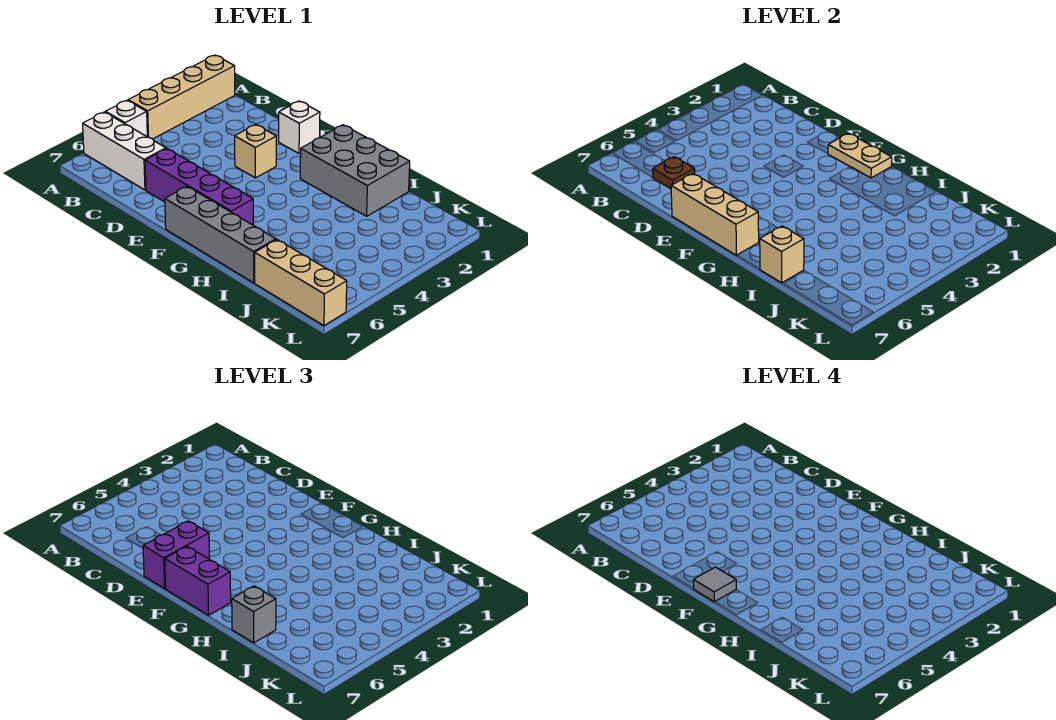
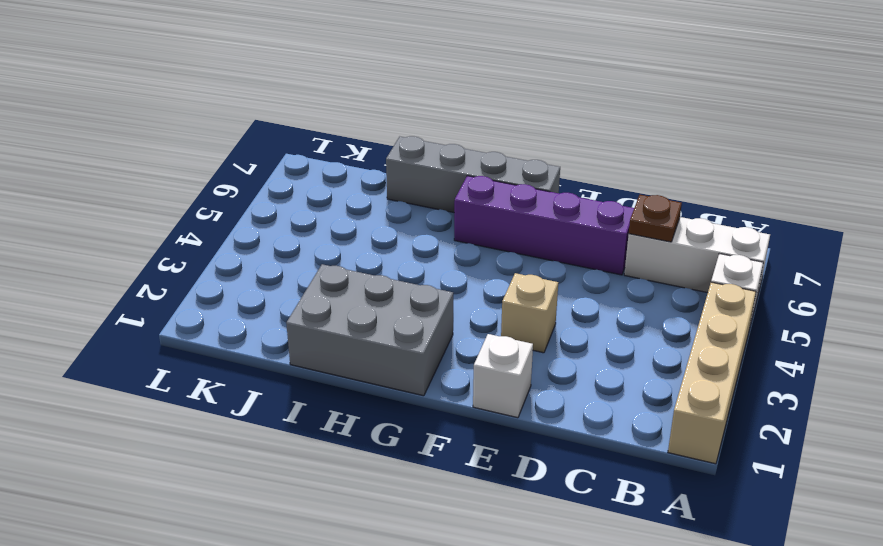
none -> tan brick J7:L7 level 1
none -> tan brick E7:G7 level 2
none -> tan plate F1:G1 level 2

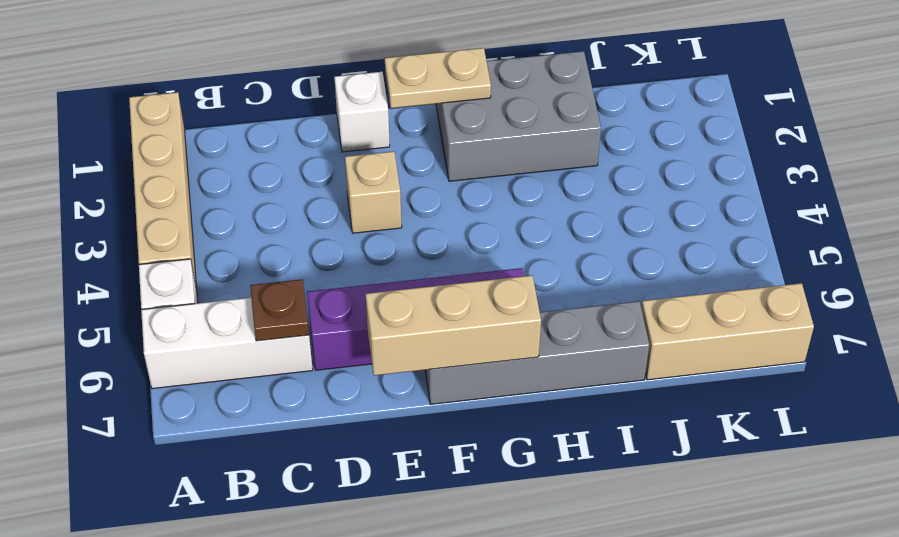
none -> tan brick I7 level 2
none -> purple brick E6:E7 level 3
none -> purple brick F7:G7 level 3

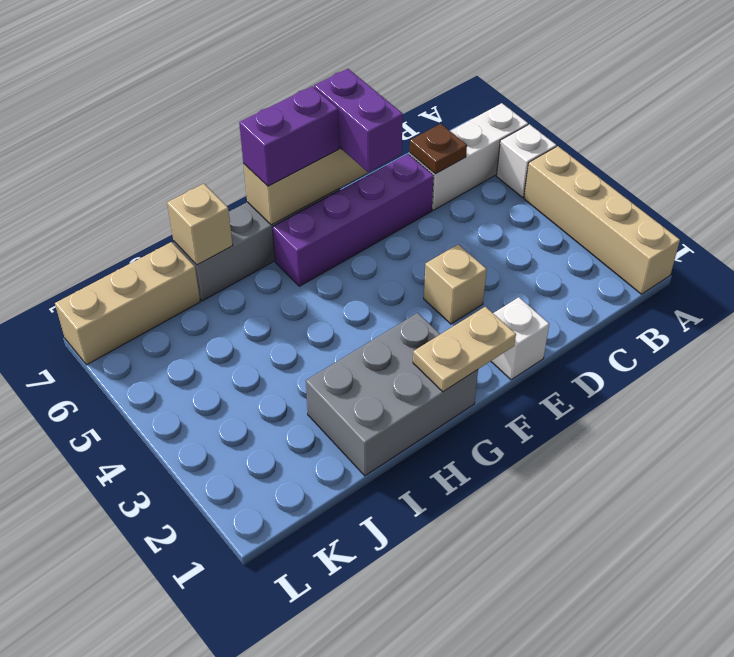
none -> grey brick I7 level 3
none -> grey tile F7 level 4

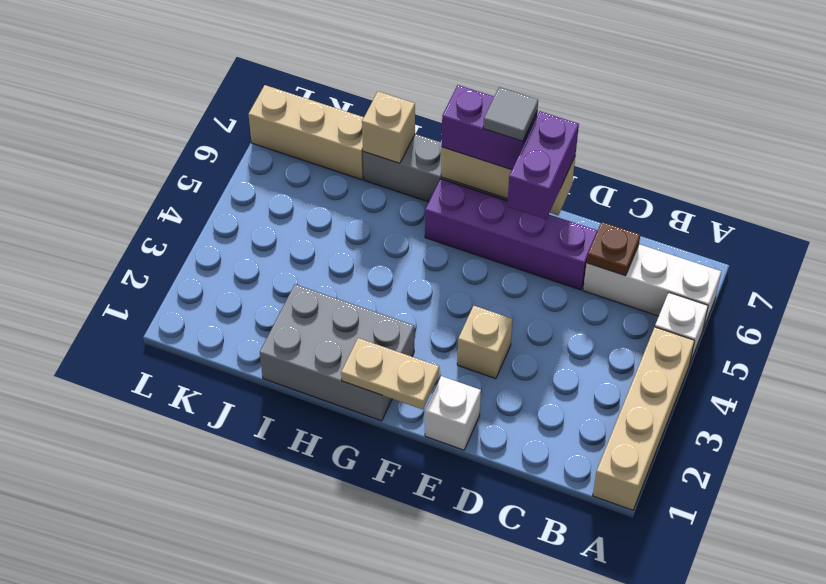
none -> grey brick I7 level 3

